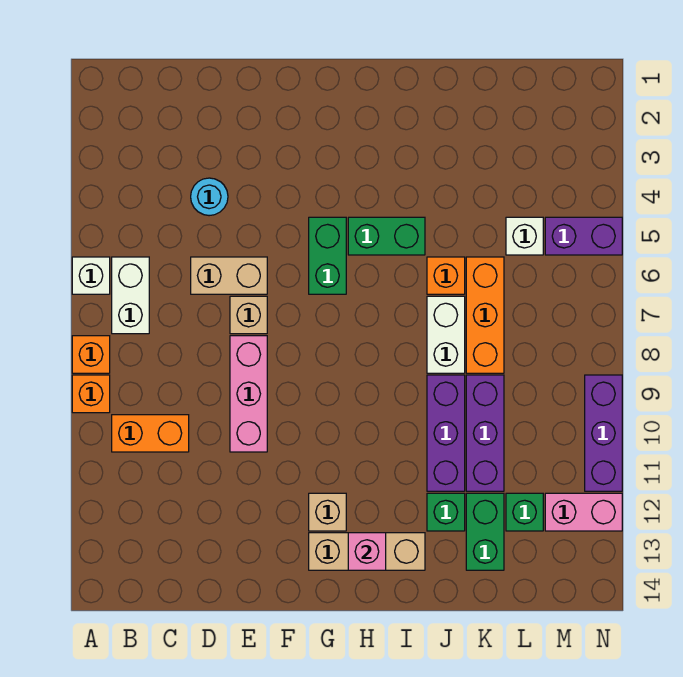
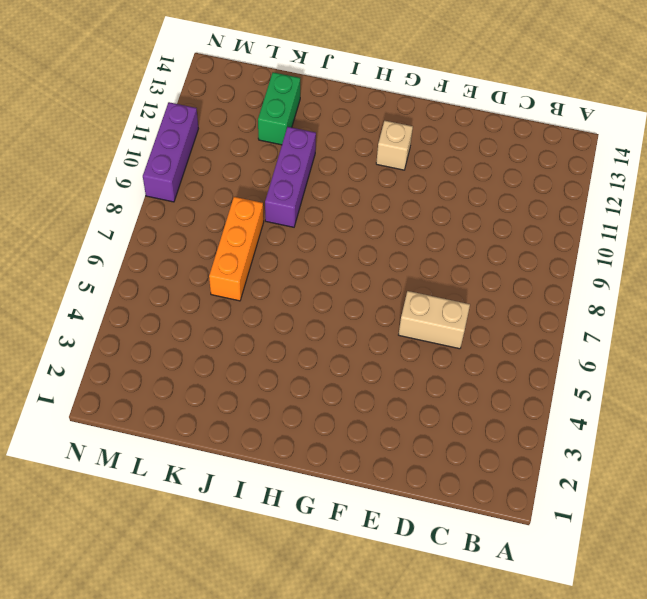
none -> white brick A6 level 1
none -> orange brick A8 level 1
none -> orange brick A9 level 1

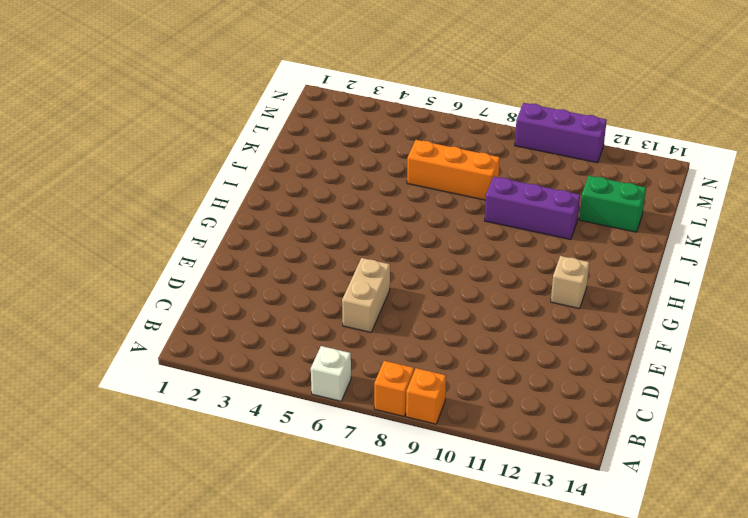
none -> white brick B6:B7 level 1
none -> orange brick B10:C10 level 1
none -> cyan round brick D4 level 1

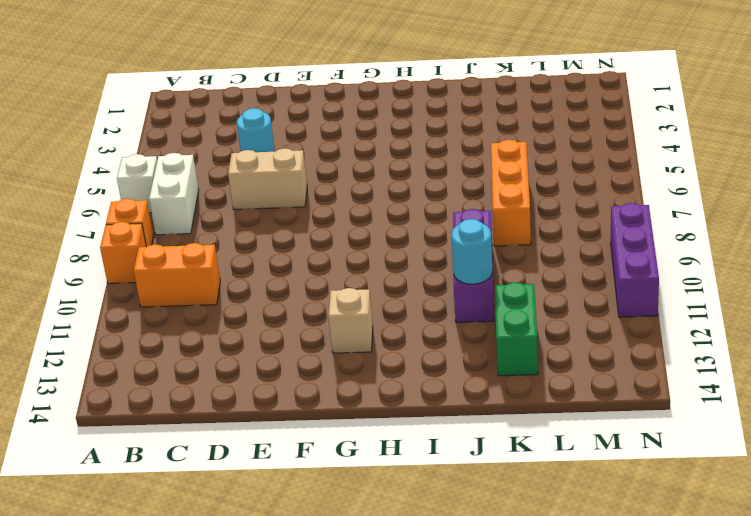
cyan round brick J11 level 2 -> none
none -> tan brick E7 level 1
none -> pink brick E8:E10 level 1
none -> green brick G5:G6 level 1

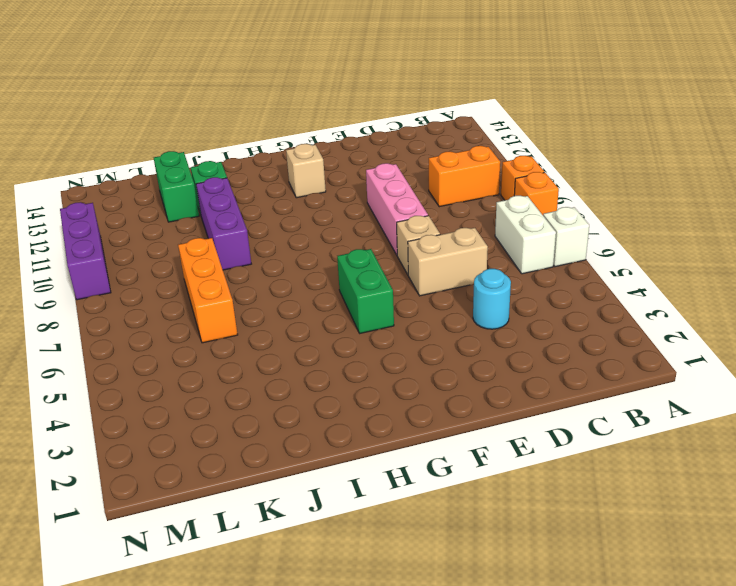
none -> tan brick G13:I13 level 1
none -> green brick H5:I5 level 1
none -> orange brick J6 level 1

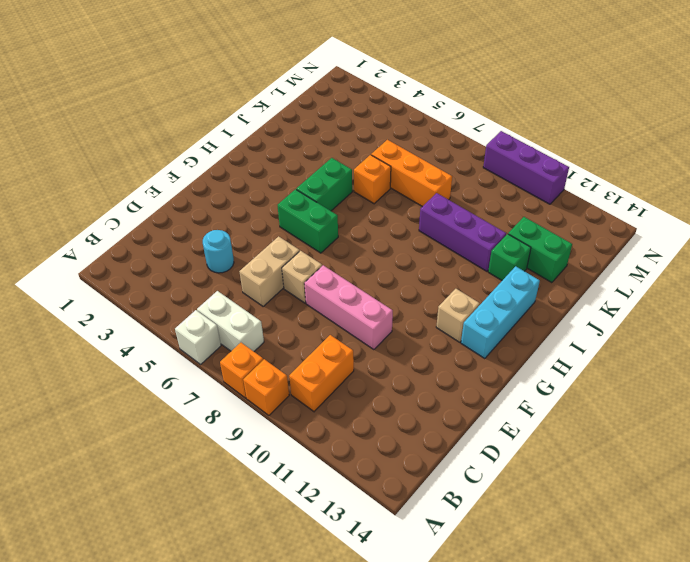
cyan brick G13:I13 level 1 -> tan brick G13:I13 level 1
none -> white brick J7:J8 level 1
none -> purple brick K9:K11 level 1
none -> white brick L5 level 1

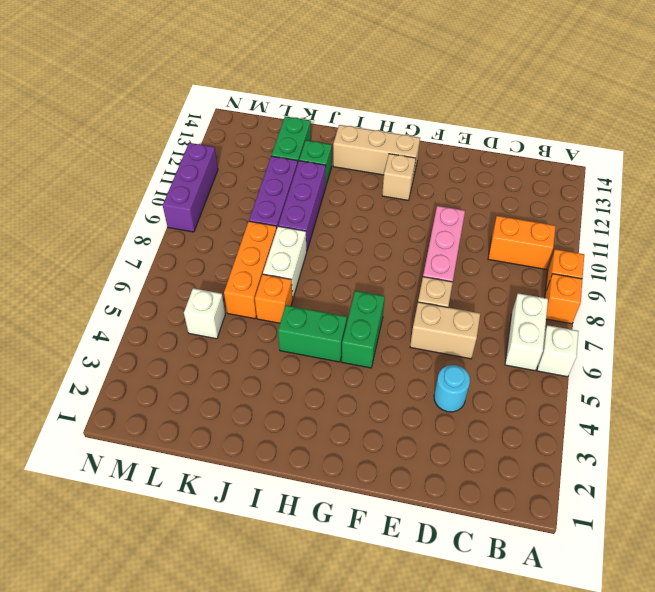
none -> green brick L12 level 1
none -> purple brick M5:N5 level 1
none -> pink brick M12:N12 level 1

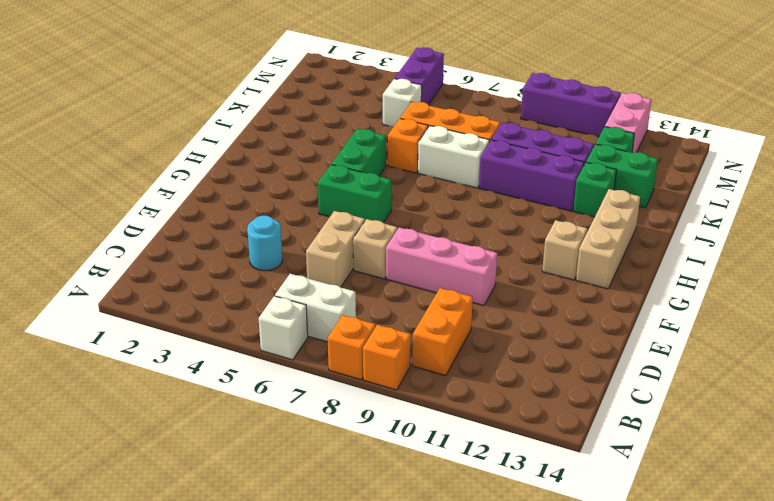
none -> pink brick H13 level 2

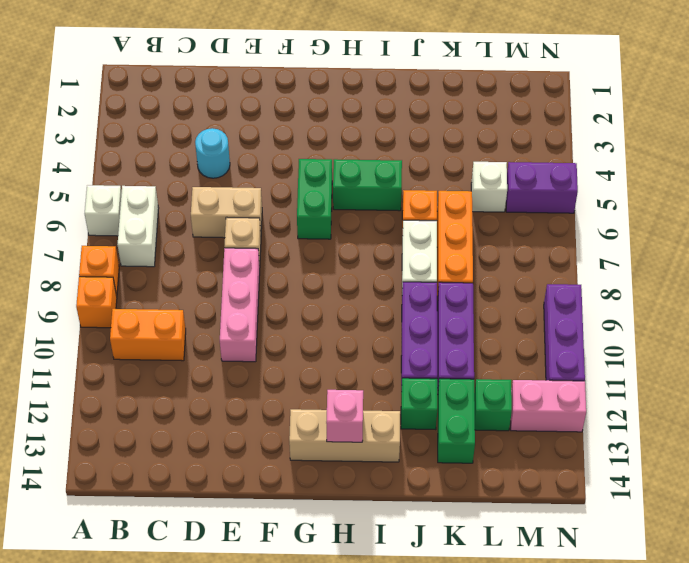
none -> tan brick G12 level 1

